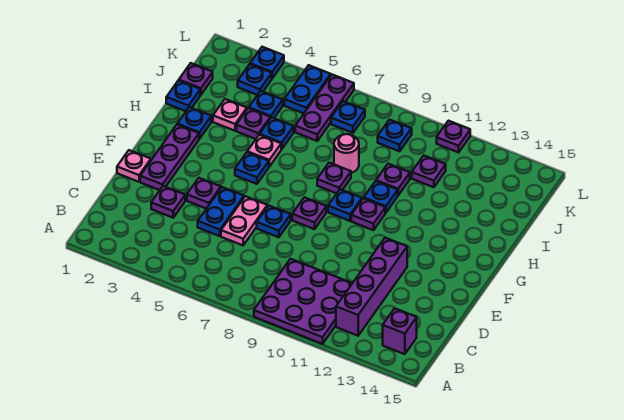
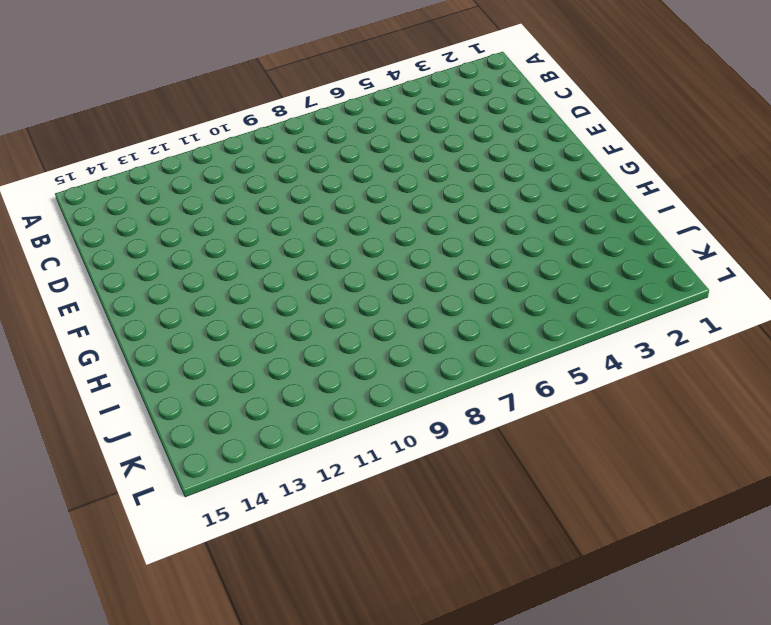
none -> purple plate A9:C11 level 1
none -> purple brick B12:E12 level 1
none -> purple brick B14 level 1
none -> purple plate D3 level 1

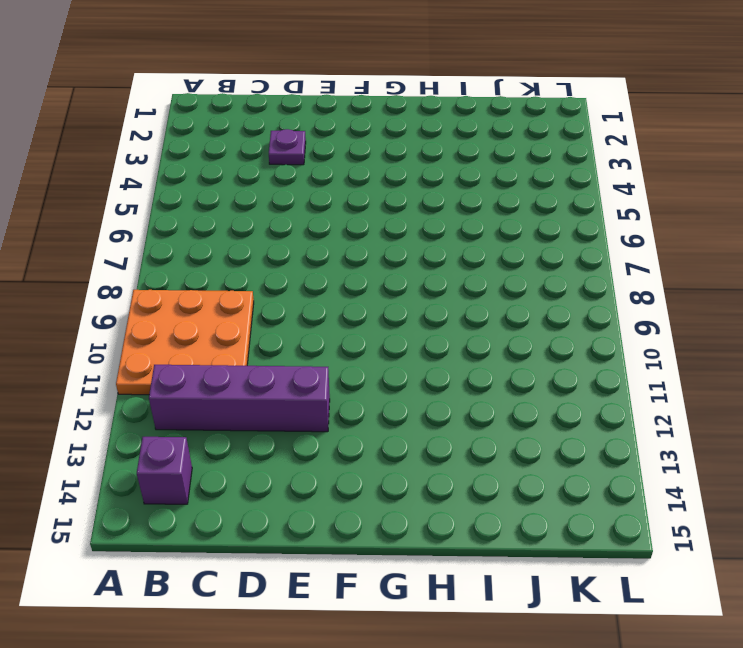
orange plate A9:C11 level 1 -> purple plate A9:C11 level 1
none -> blue plate D5:E5 level 1
none -> pink plate D6:E6 level 1
none -> pink plate E1 level 1
none -> purple plate E2:G2 level 1

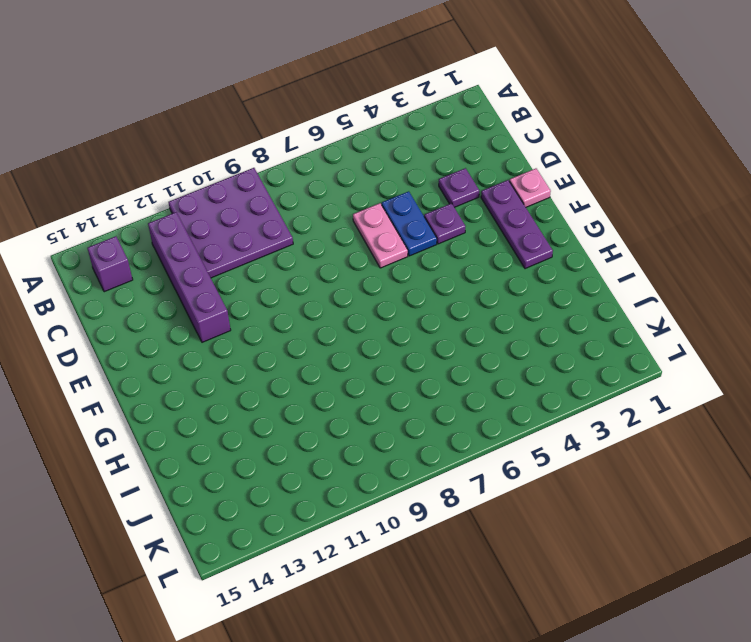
none -> blue plate E7 level 1
none -> purple plate F8 level 1
none -> blue plate G5 level 1
none -> blue plate G9 level 1

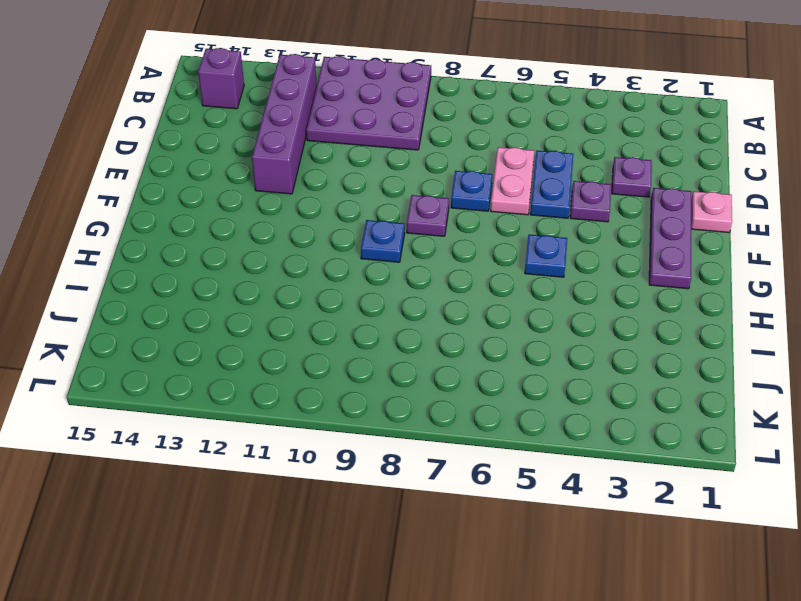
none -> purple plate G10 level 1
none -> blue plate H2 level 1
none -> pink plate H5 level 1
none -> purple plate H8 level 1

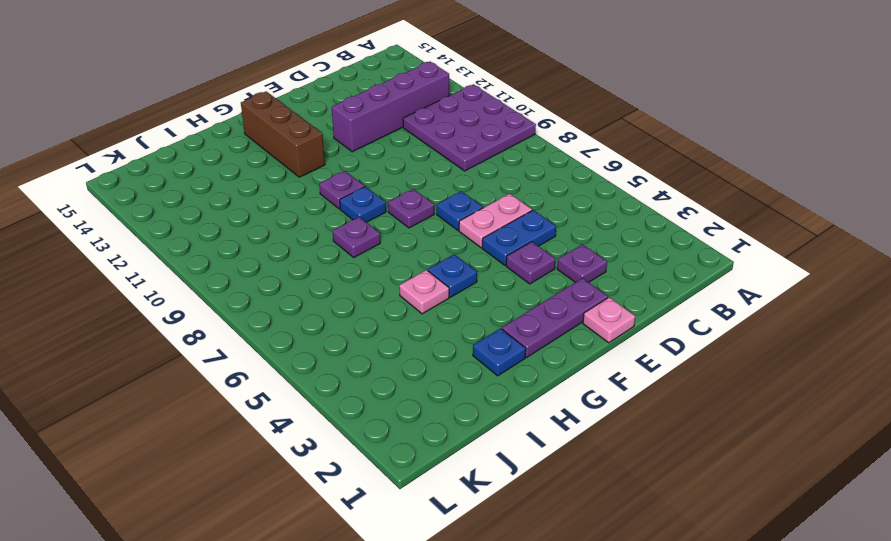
brown brick G12:G14 level 1 -> none
none -> purple brick B14 level 1
none -> blue plate H10 level 1
none -> blue plate I1 level 1
none -> pink plate I3 level 1

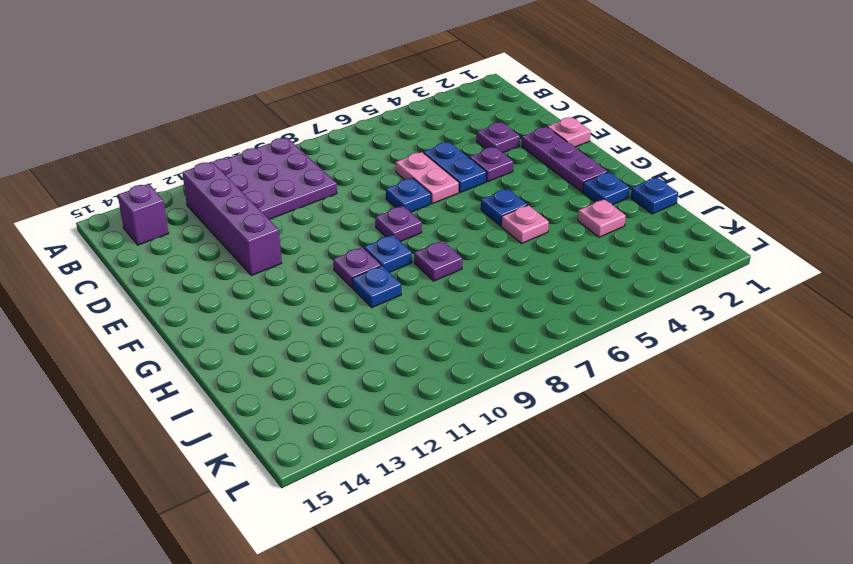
none -> purple plate I4 level 1
none -> blue plate I5 level 1
none -> pink round brick I8 level 1
none -> purple plate I10 level 1

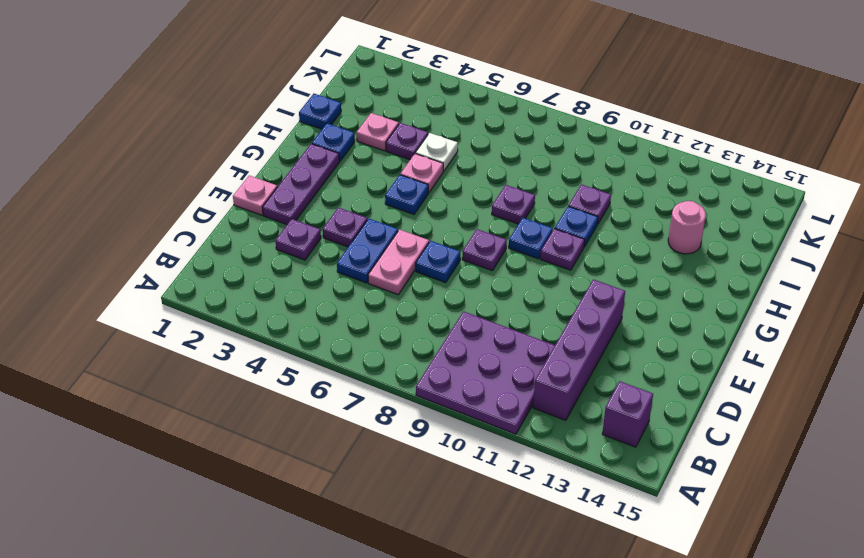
white plate I5 level 1 -> blue plate I5 level 1
pink round brick I13 level 1 -> pink round brick I8 level 1
none -> purple plate J1 level 1
none -> blue plate J4 level 1
none -> purple plate J6:L6 level 1
none -> purple plate J11 level 1

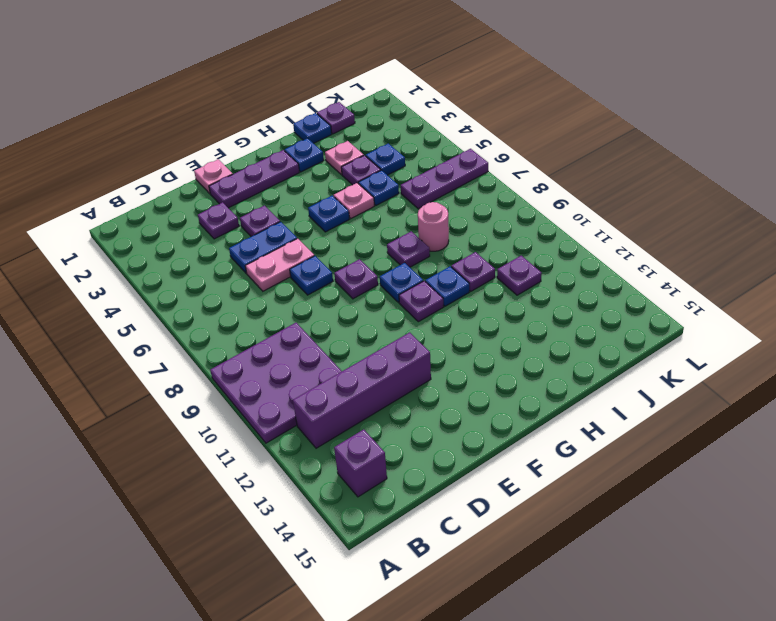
none -> blue plate K3 level 1
none -> blue plate K5:L5 level 1
none -> blue plate K7 level 1
none -> blue plate K9 level 1

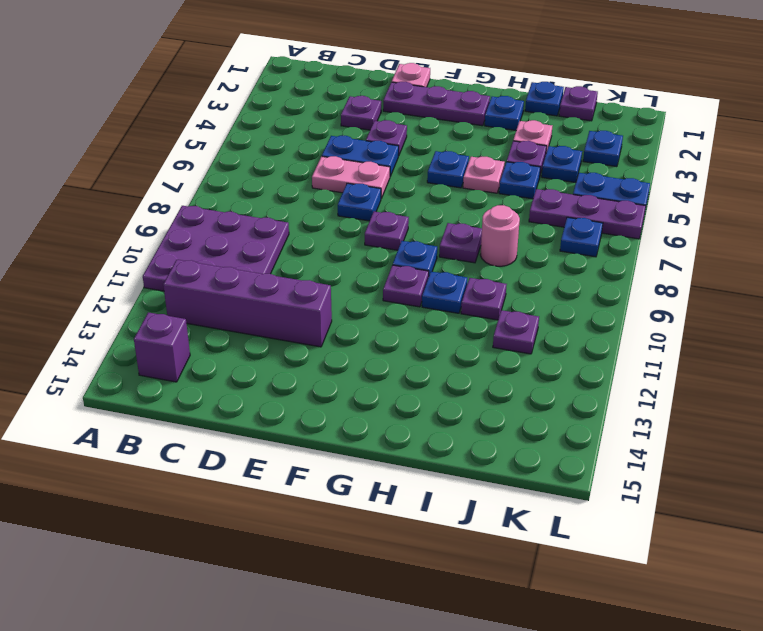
none -> blue plate K9 level 1
none -> blue plate L3 level 1
none -> purple plate L11 level 1

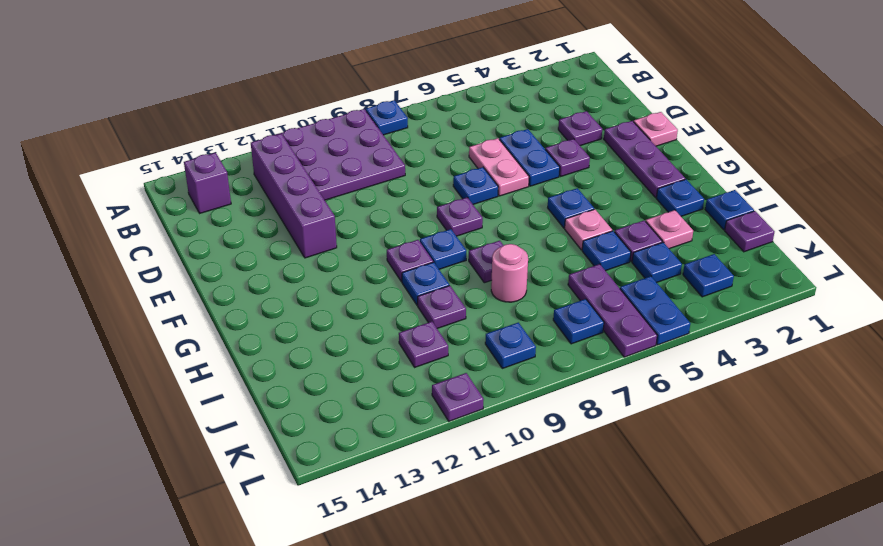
blue plate A8 level 1 -> blue plate L3 level 1

